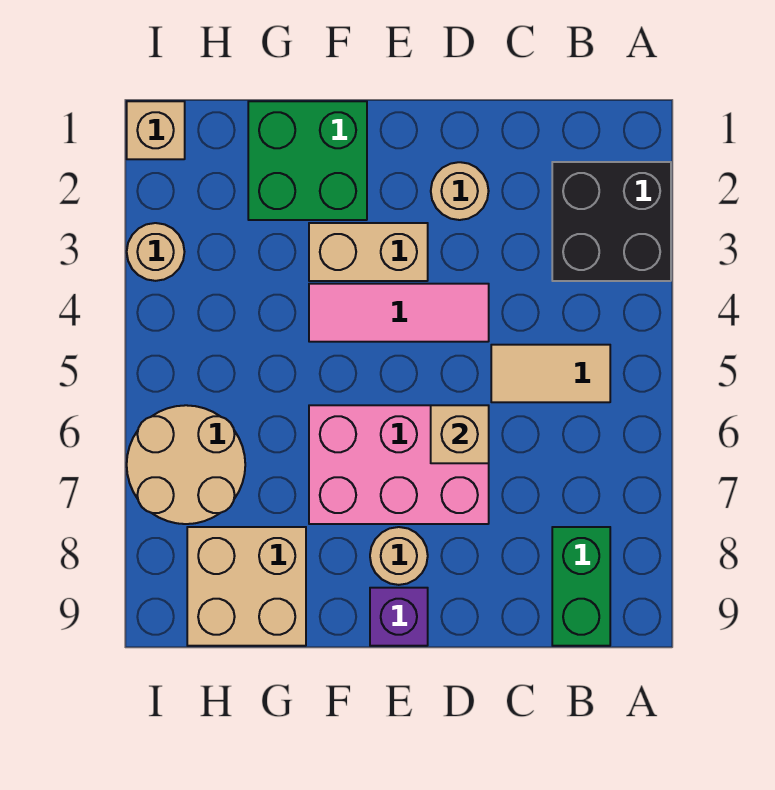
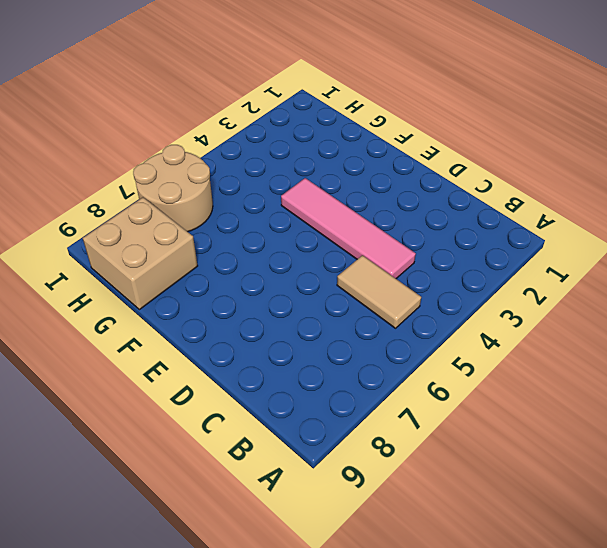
pink tile C4:F4 level 1 -> pink tile D4:F4 level 1
none -> black brick A2:B3 level 1
none -> green brick B8:B9 level 1
none -> tan round brick D2 level 1

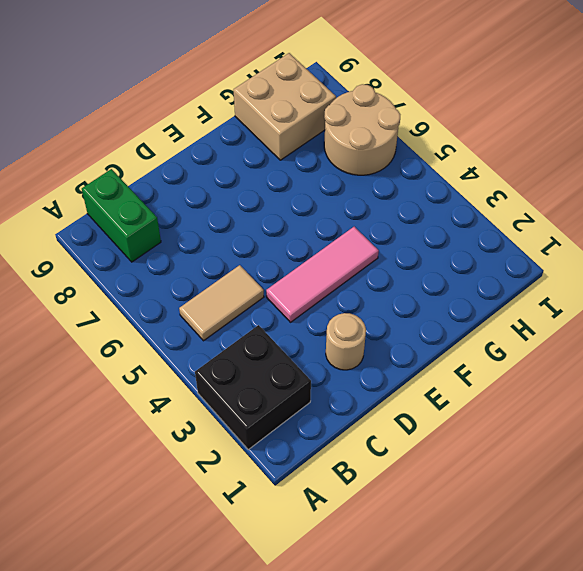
none -> pink brick D6:F7 level 1
none -> tan brick E3:F3 level 1
none -> tan round brick E8 level 1

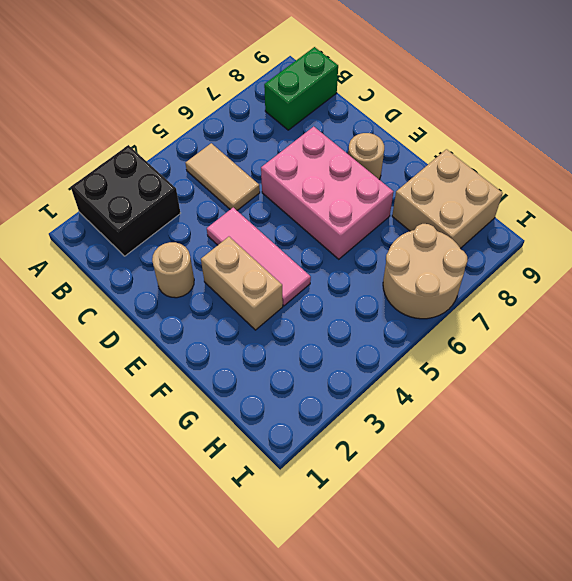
none -> purple brick E9 level 1
none -> green brick F1:G2 level 1
none -> tan brick I1 level 1

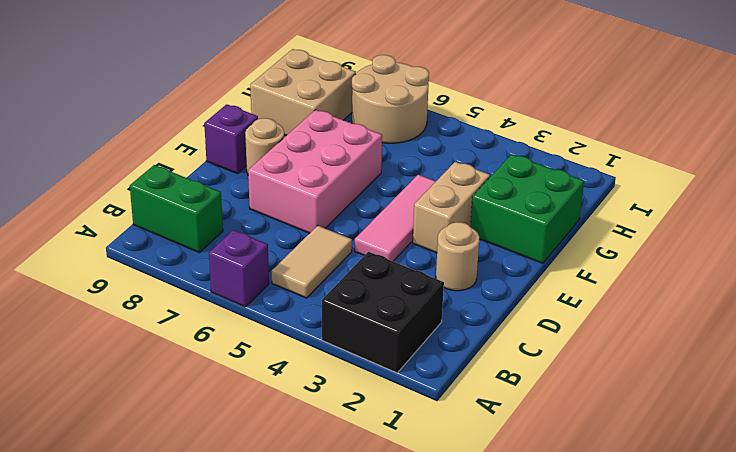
purple brick A6 level 1 -> none
none -> tan brick I1 level 1
none -> tan round brick I3 level 1
none -> tan brick D6 level 2

